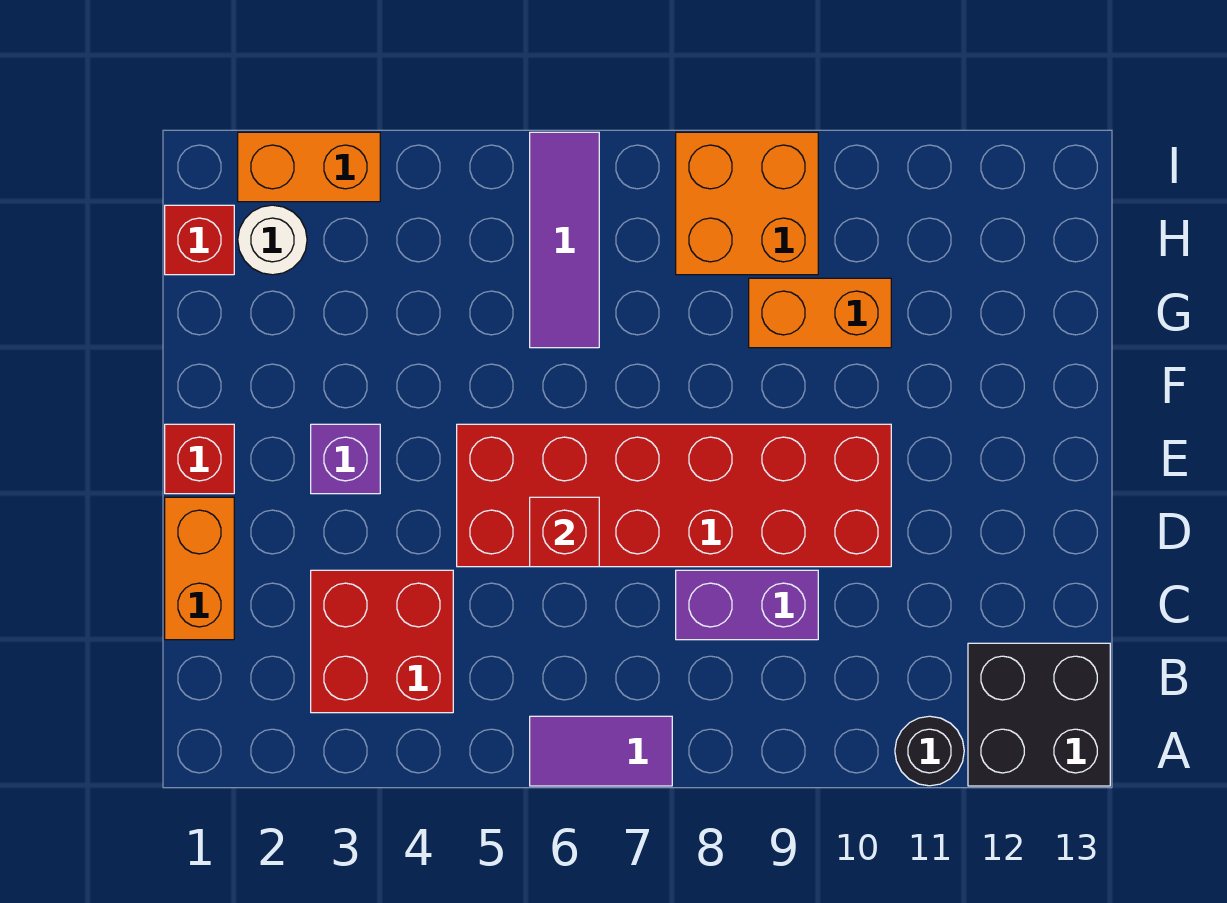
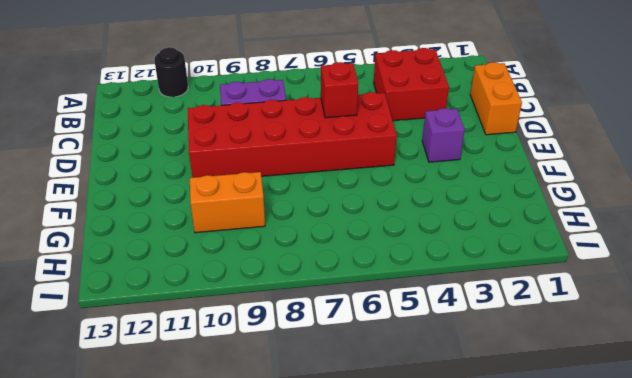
none -> purple tile A6:A7 level 1
none -> black brick A12:B13 level 1
none -> red brick E1 level 1

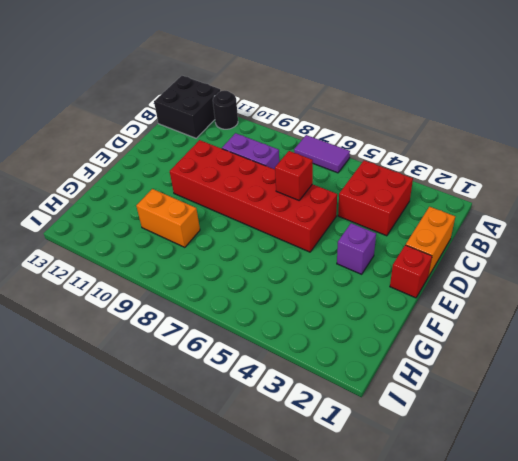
none -> purple tile G6:I6 level 1
none -> red brick H1 level 1
none -> white round brick H2 level 1

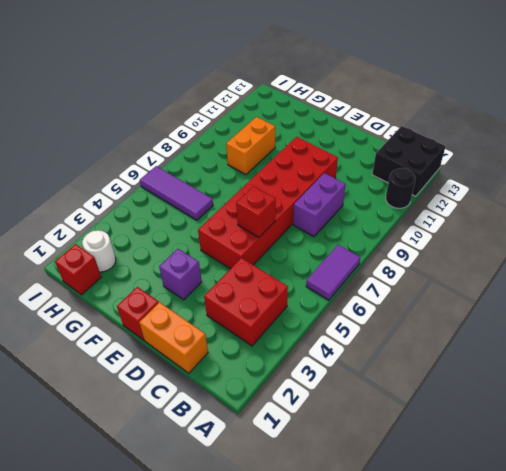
none -> orange brick H8:I9 level 1
none -> orange brick I2:I3 level 1

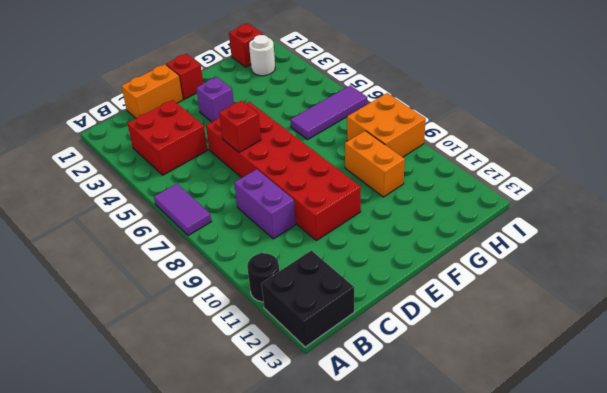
none -> orange brick I2:I3 level 1

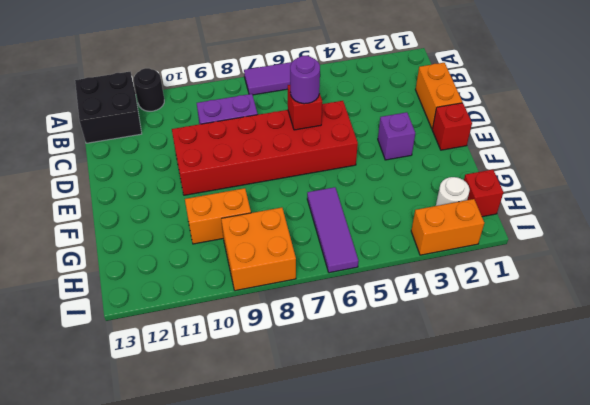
purple round brick D6 level 3 -> none
none -> red brick B3:C4 level 1

